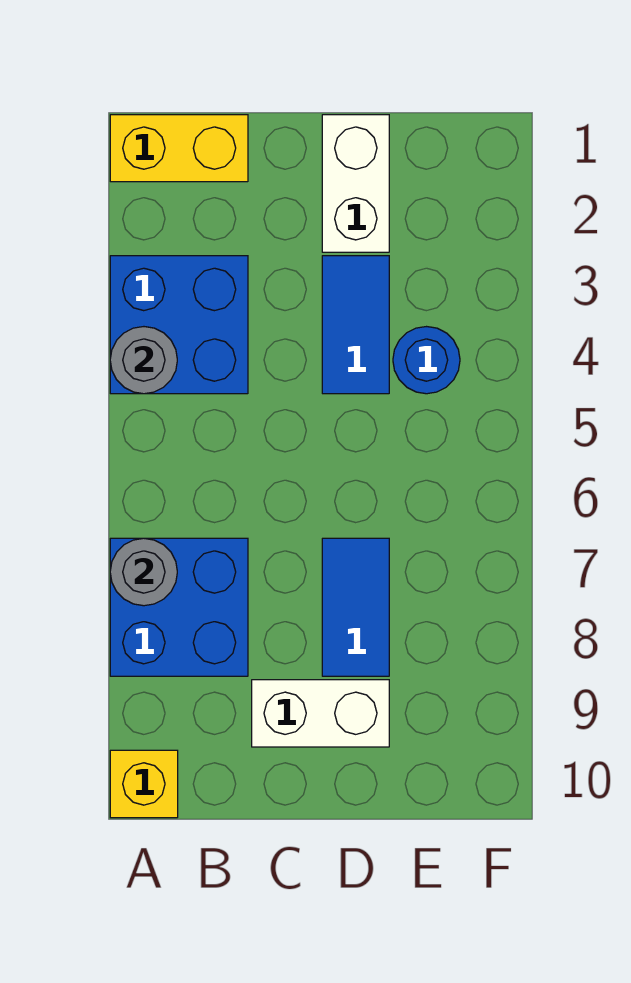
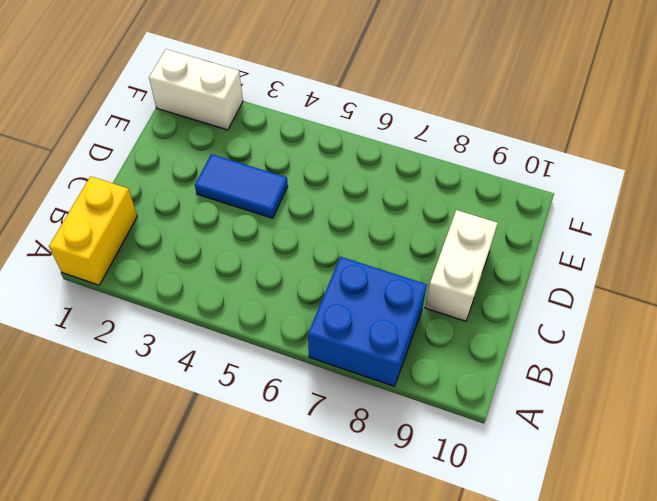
white brick F1:F2 level 1 -> white brick D1:D2 level 1
none -> blue brick A3:B4 level 1
none -> yellow brick A10 level 1

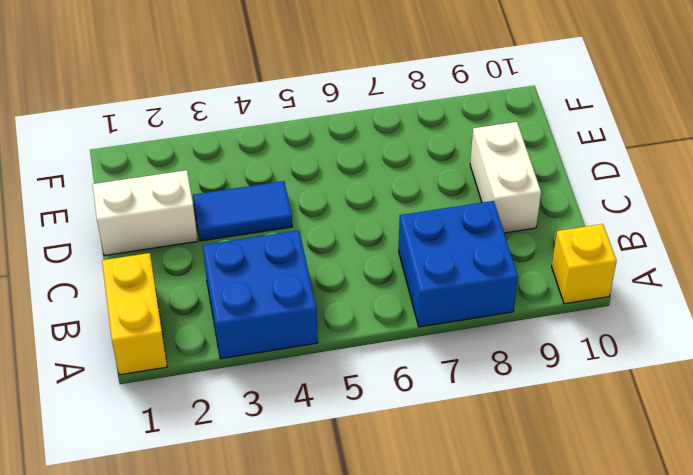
none -> blue tile D7:D8 level 1
none -> blue round brick E4 level 1

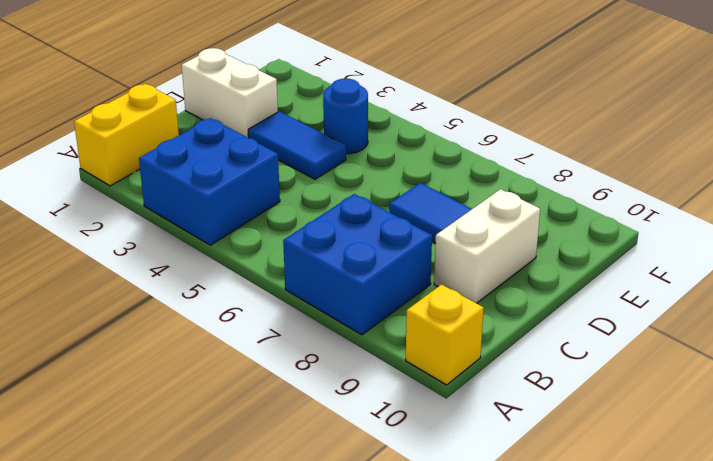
none -> grey round brick A4 level 2
none -> grey round brick A7 level 2

